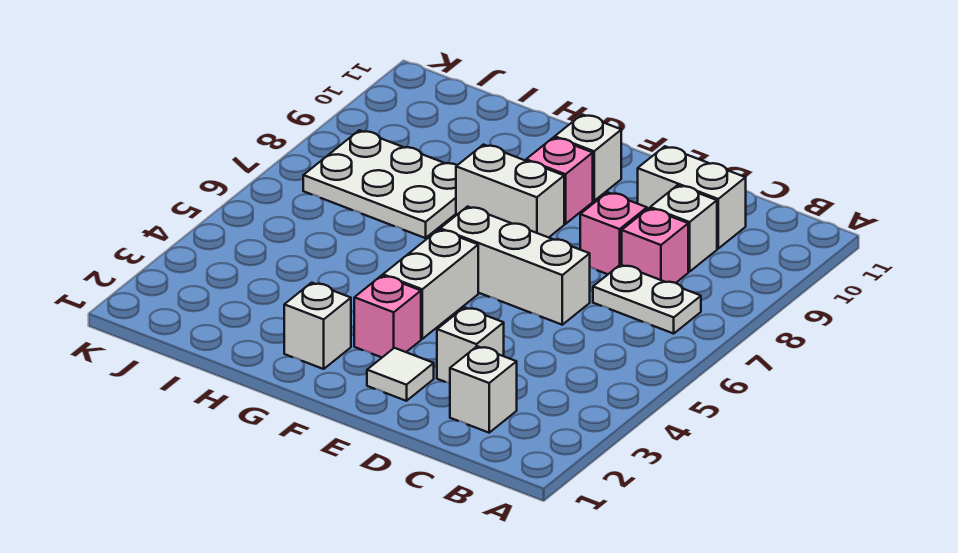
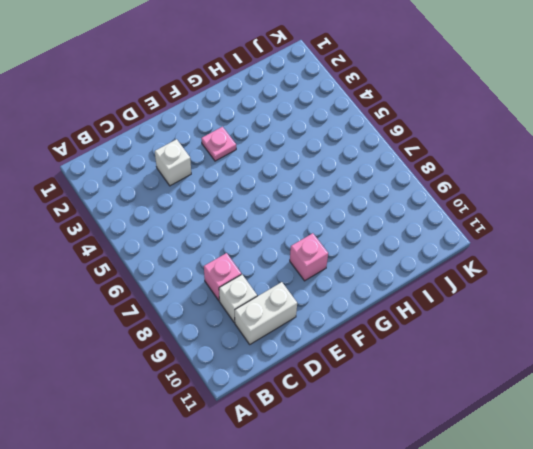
pink plate F3 level 1 -> pink brick F3 level 1
none -> white plate B7:C7 level 1
none -> white brick C2 level 1
none -> white brick D6:F6 level 1

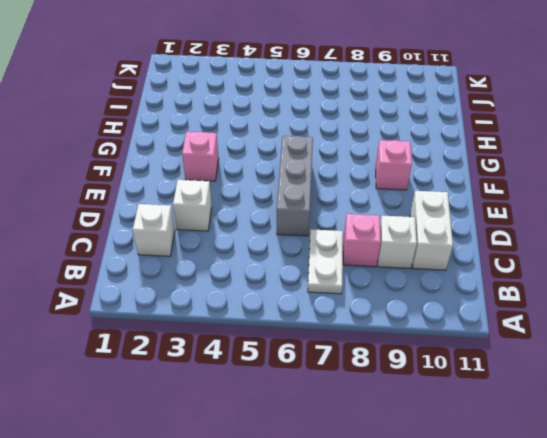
grey brick D6:F6 level 1 -> white brick D6:F6 level 1
none -> pink brick D8 level 1
none -> white tile E2 level 1
none -> white brick F4:F5 level 1

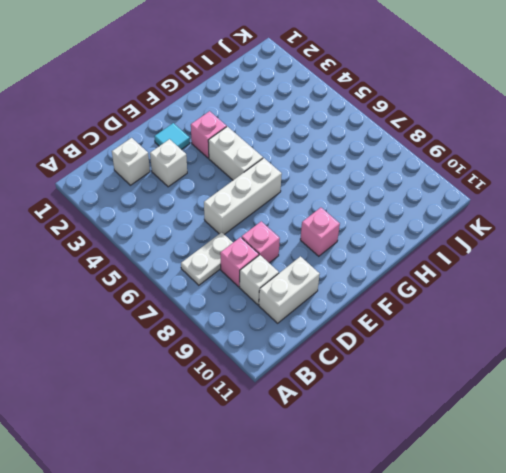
cyan tile E2 level 1 -> white tile E2 level 1
none -> white brick F8:G8 level 1
none -> white brick F10 level 1
none -> white brick G2 level 1

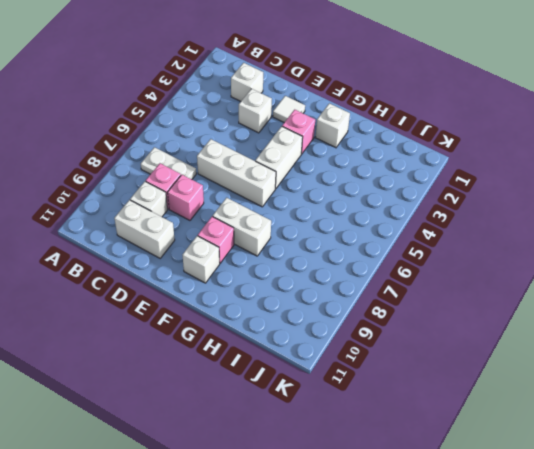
none -> white plate H7:J8 level 1

